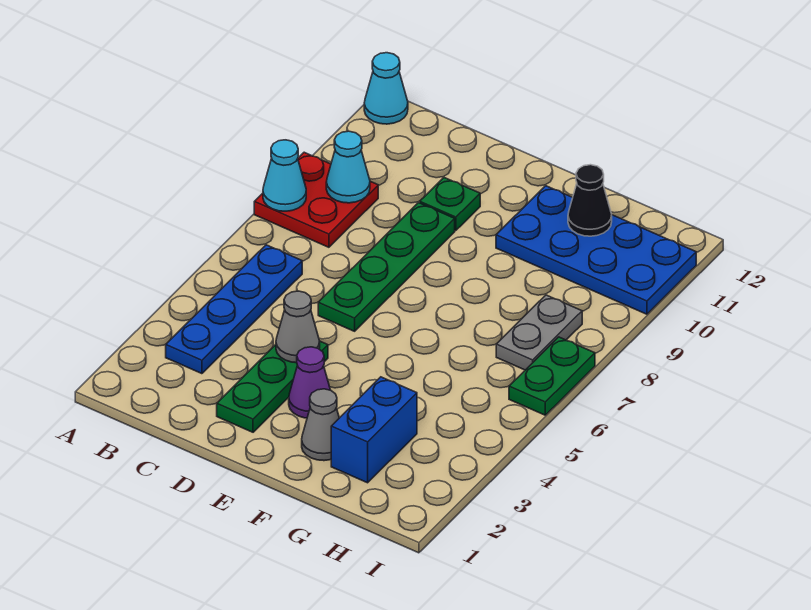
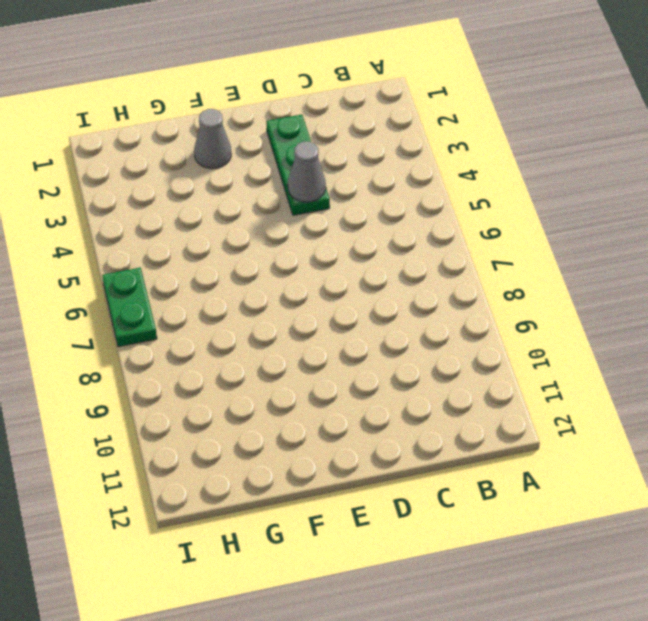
none -> red plate A8:B9 level 1
none -> cyan cone A12 level 1
none -> blue plate B3:B6 level 1

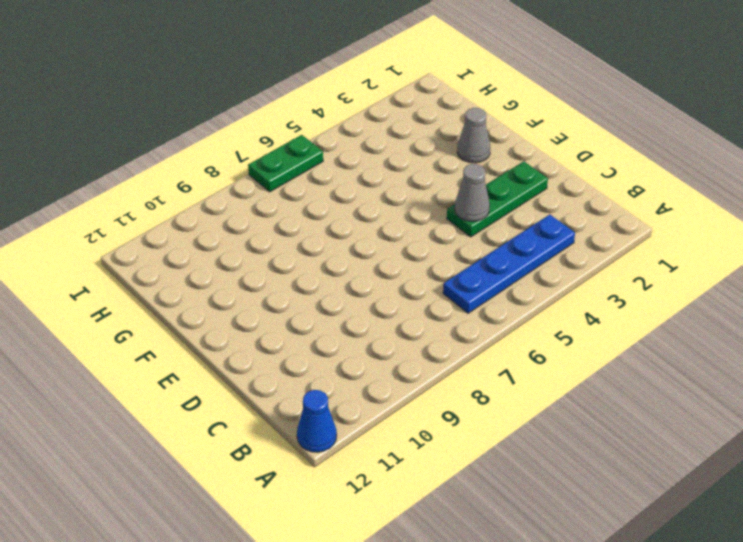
blue cone A12 level 1 -> cyan cone A12 level 1
none -> red plate A8:B9 level 1
none -> green plate D6:D9 level 1
none -> green plate D10 level 1

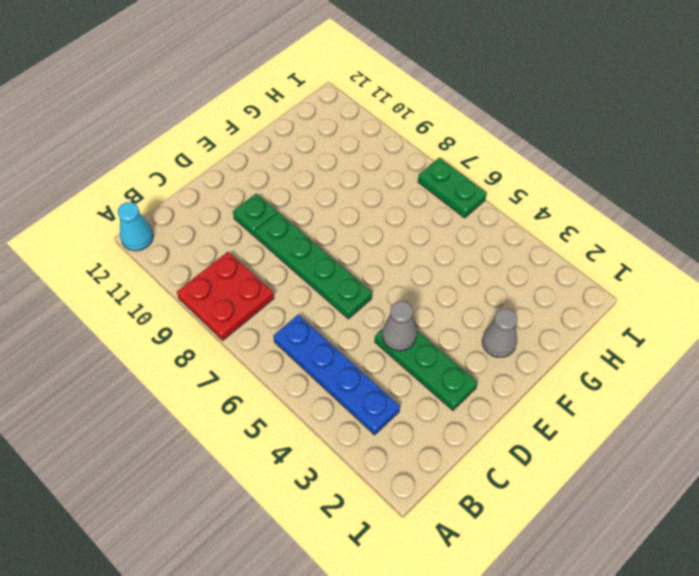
none -> purple cone E3 level 1
none -> blue plate F10:I11 level 1
none -> blue brick G2:G3 level 1

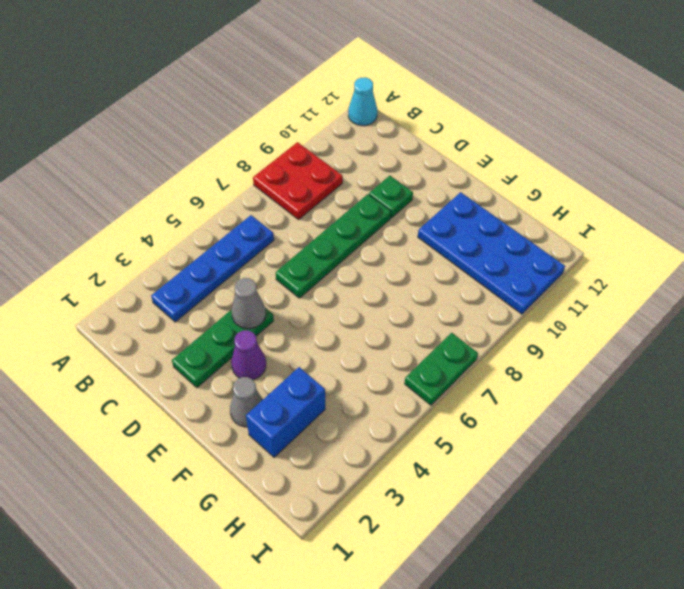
none -> grey plate H7:H8 level 1
none -> cyan cone A8 level 2
none -> cyan cone B9 level 2

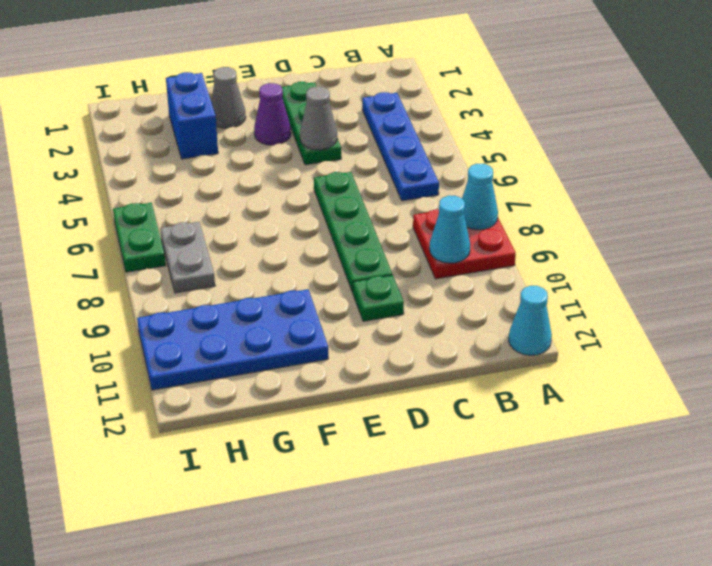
none -> black cone G11 level 2

